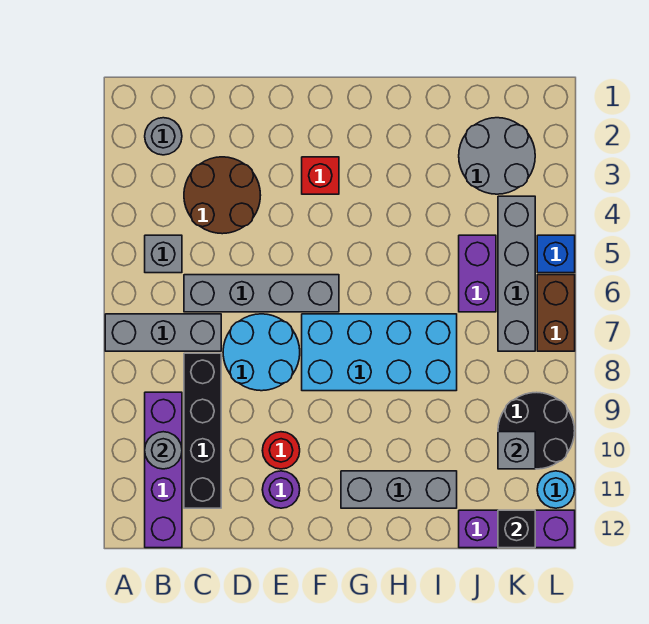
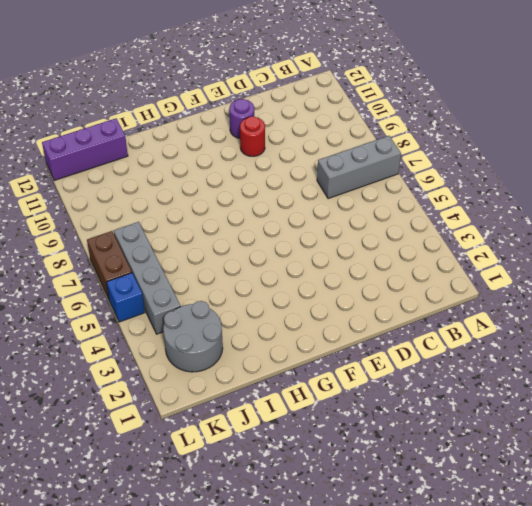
none -> grey round brick B2 level 1
none -> grey brick B5 level 1
none -> purple brick B9:B12 level 1

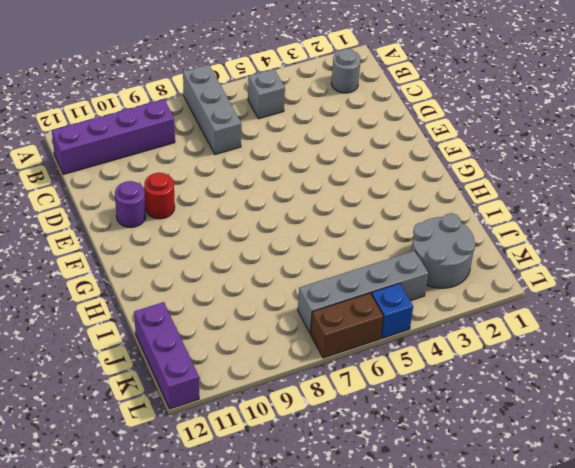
none -> brown round brick C3:D4 level 1
none -> grey brick C6:F6 level 1
none -> black brick C8:C11 level 1

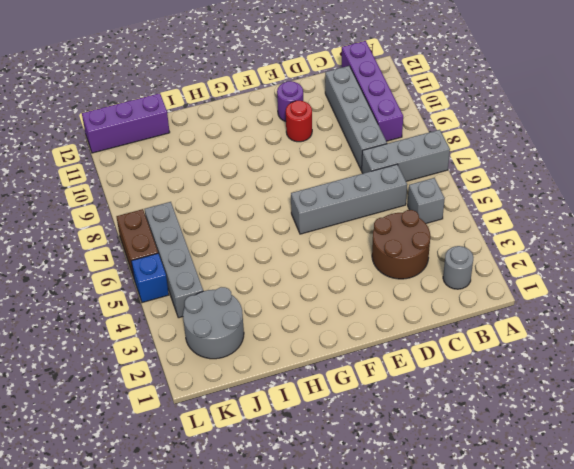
grey brick C8:C11 level 1 -> black brick C8:C11 level 1
none -> cyan round brick D7:E8 level 1
none -> red brick F3 level 1
none -> cyan brick F7:I8 level 1

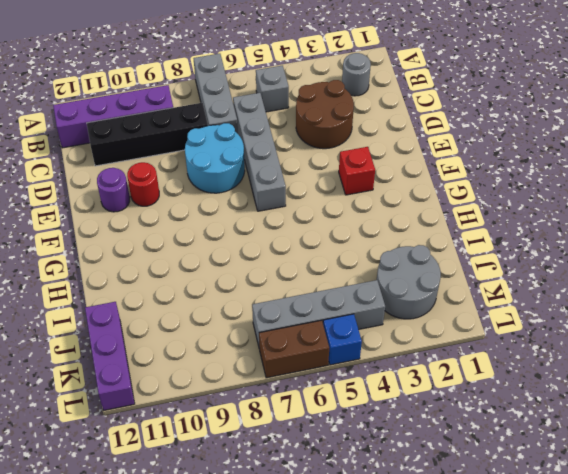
none -> cyan brick F7:I8 level 1
none -> grey brick G11:I11 level 1
none -> purple brick J5:J6 level 1

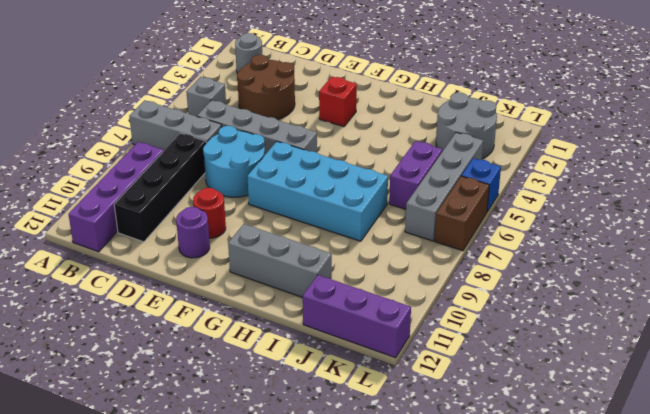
none -> black round brick K9:L10 level 1
none -> cyan round brick L11 level 1
none -> grey round brick B10 level 2

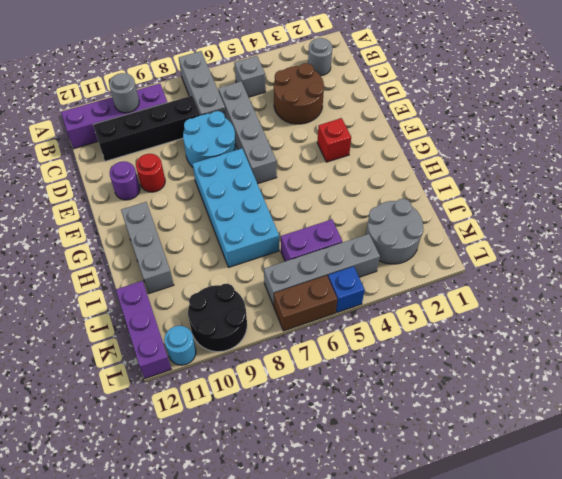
none -> grey brick K10 level 2
none -> black brick K12 level 2

